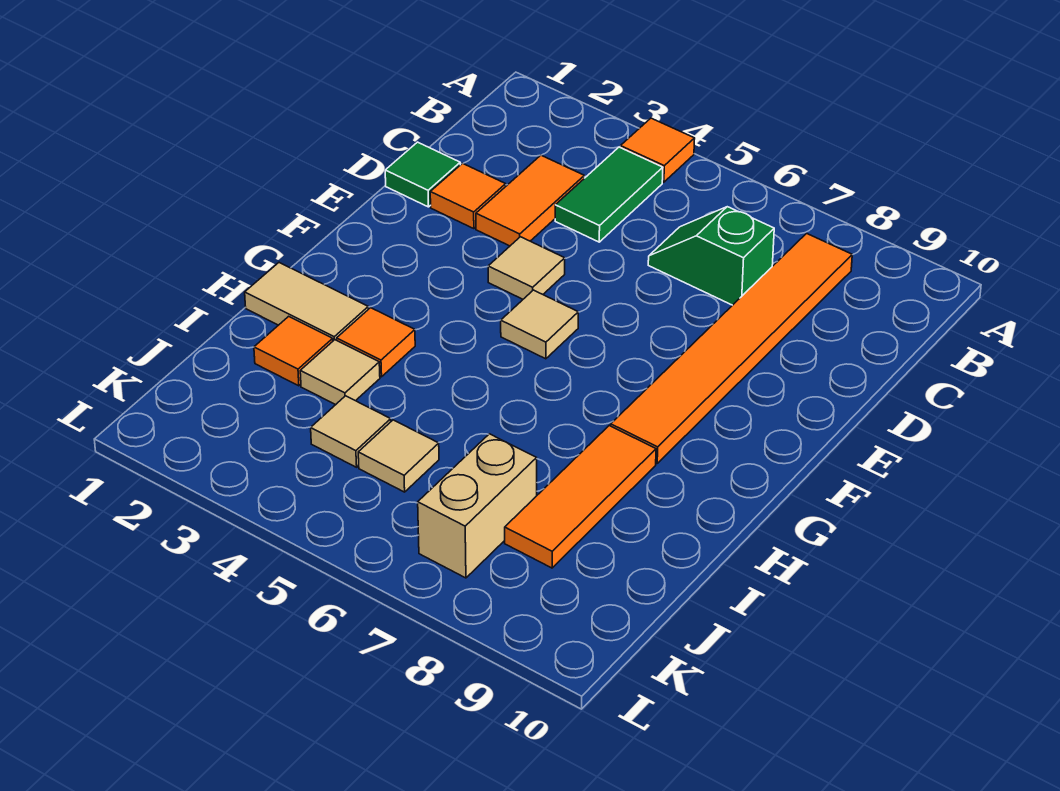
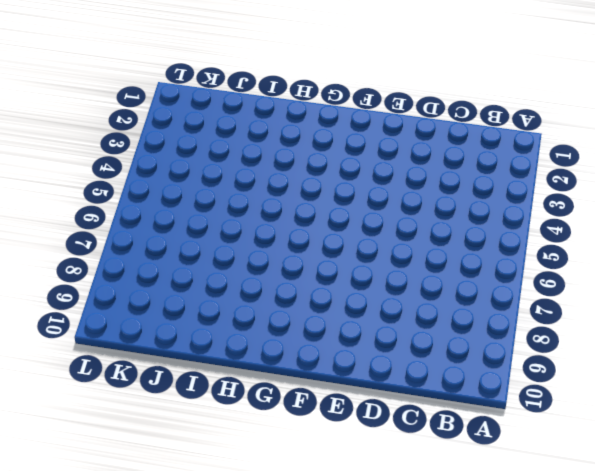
none -> orange tile A4 level 1
none -> green tile B4:C4 level 1
none -> orange tile B8:G8 level 1

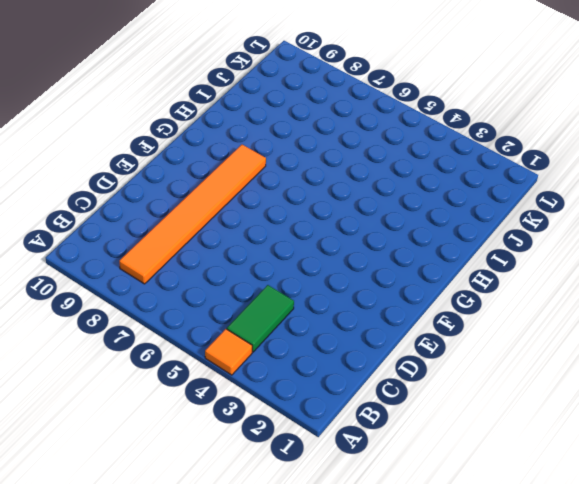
none -> orange tile C3:D3 level 1
none -> green slope C6:C7 level 1 top 7
none -> green tile D1 level 1

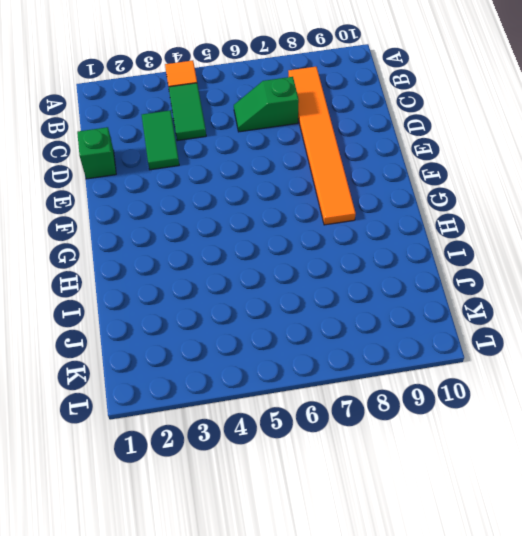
green tile C3:D3 level 1 -> orange tile C3:D3 level 1
green brick D1 level 1 -> green tile D1 level 1
none -> orange tile D2 level 1
none -> tan tile E4 level 1
none -> tan tile F5 level 1

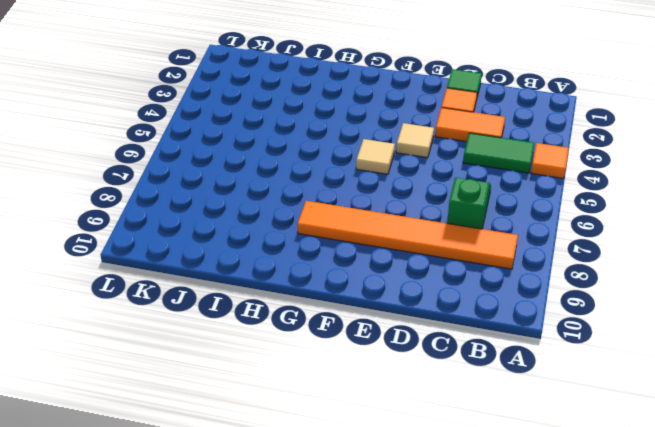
none -> tan tile H1:H2 level 1
none -> orange tile H3 level 1
none -> orange tile H8:J8 level 1

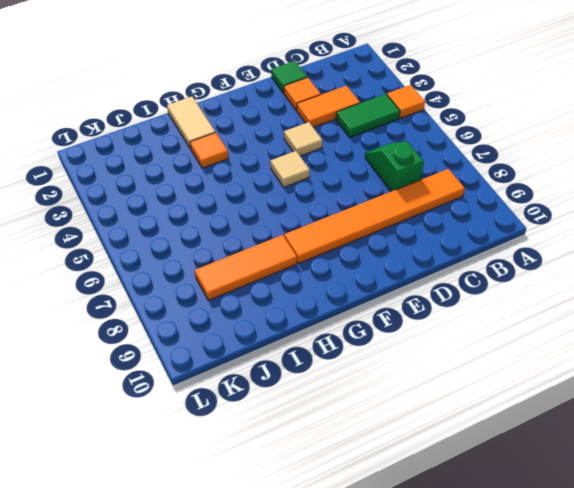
none -> orange tile I2 level 1
none -> tan tile I3 level 1
none -> tan tile J4 level 1

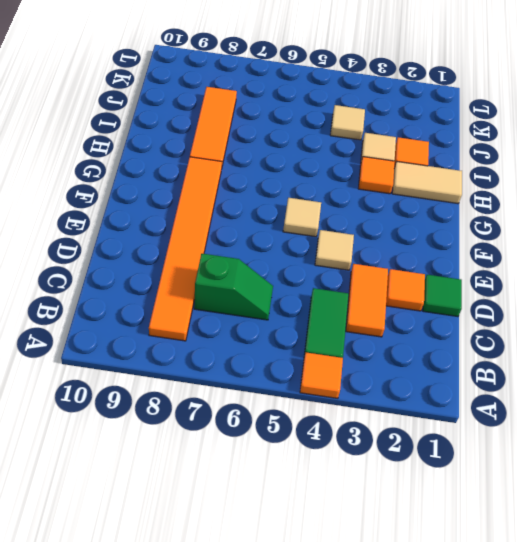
none -> tan tile J5 level 1
none -> tan brick J7:K7 level 1

